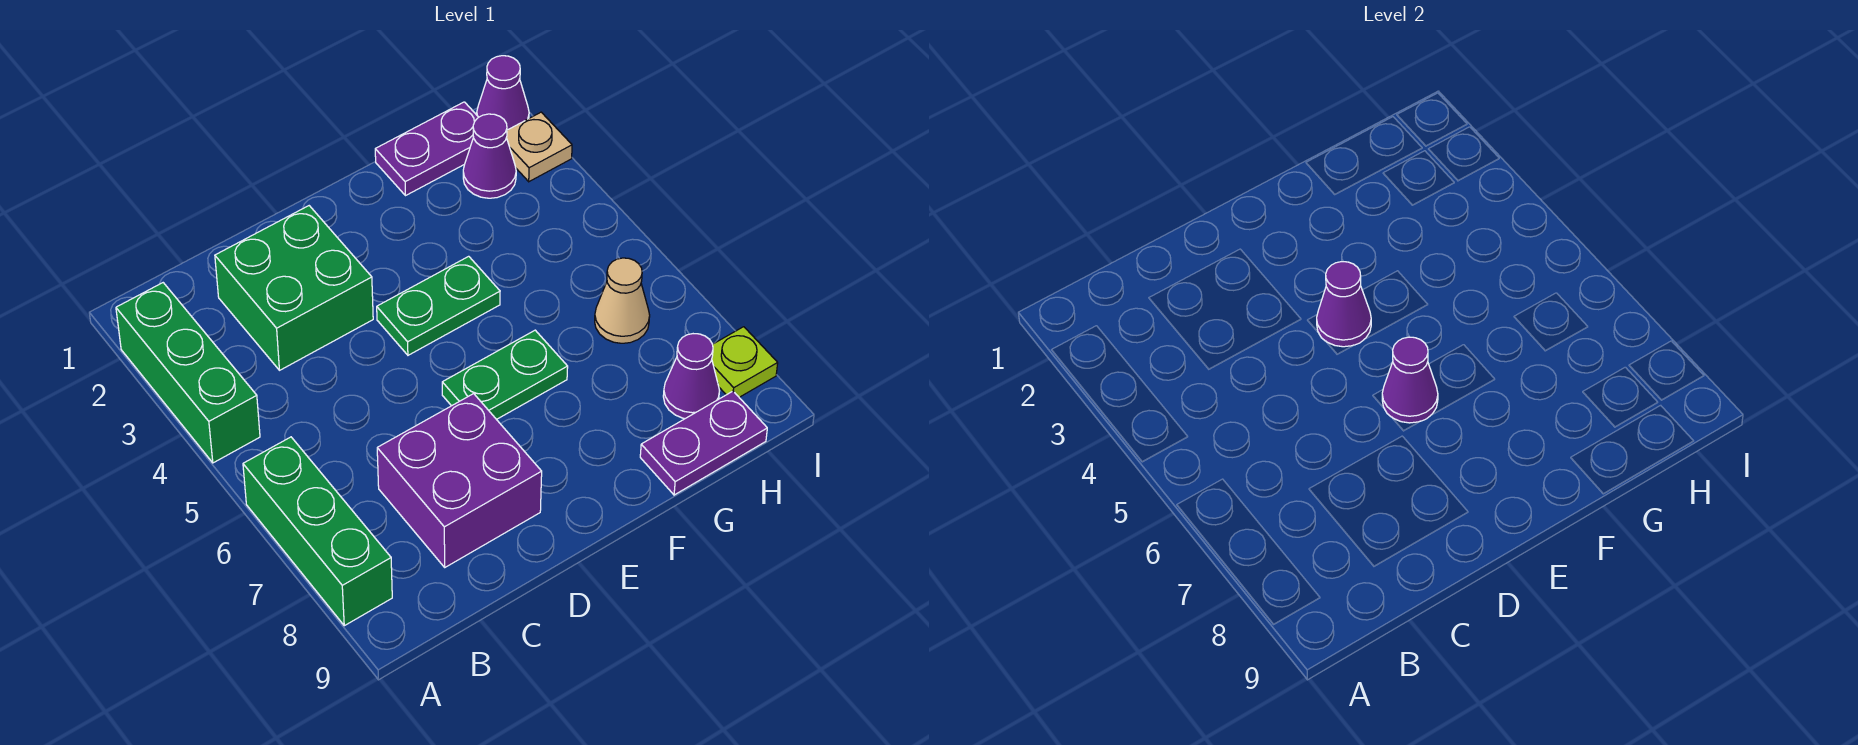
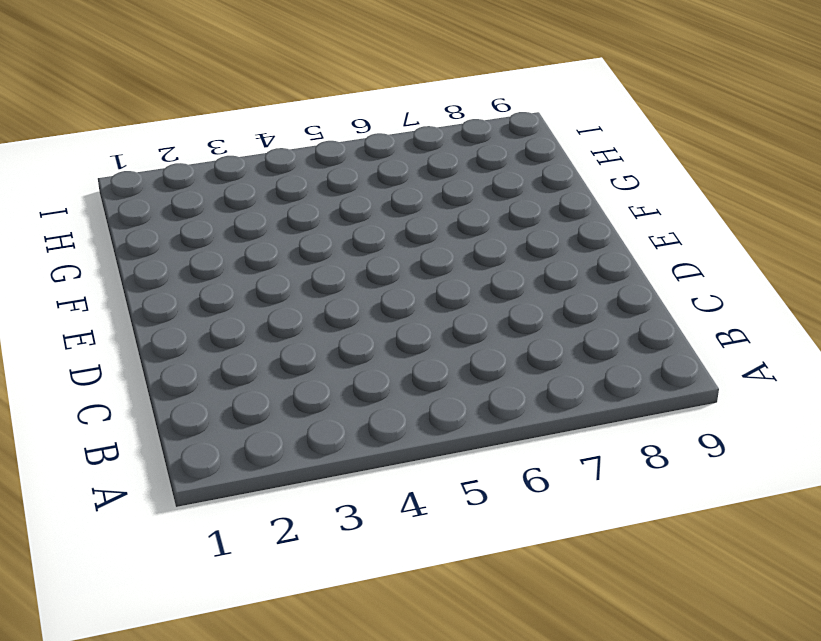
none -> green brick A2:A4 level 1
none -> green brick A6:A8 level 1
none -> green brick C2:D3 level 1

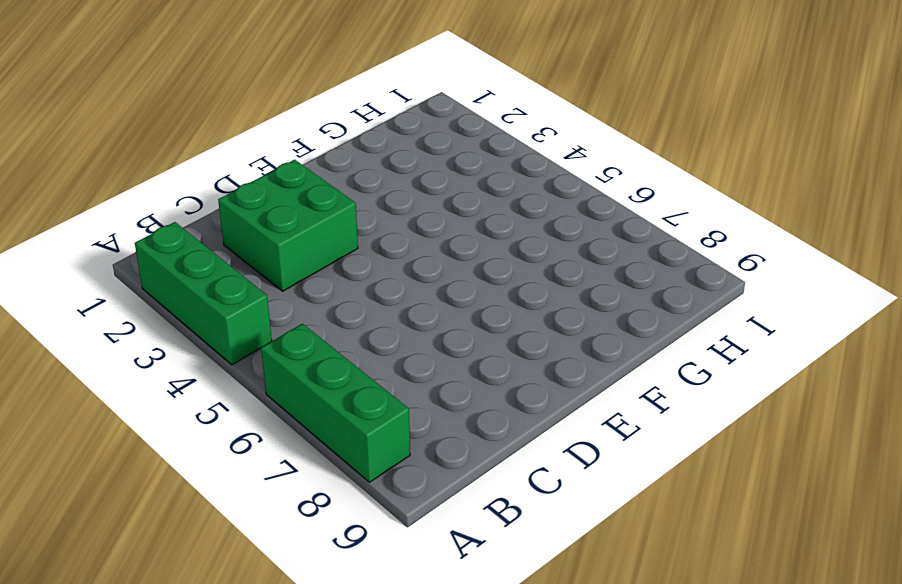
none -> purple brick C7:D8 level 1
none -> green plate E4:F4 level 1
none -> green plate E6:F6 level 1

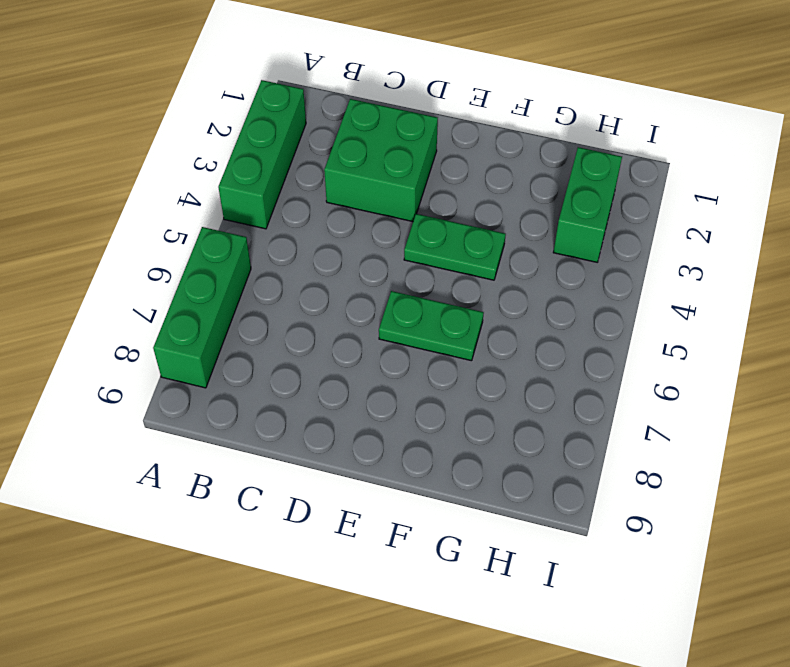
green brick H2:H3 level 1 -> purple cone H2 level 1
none -> purple brick C7:D8 level 1
none -> purple plate G1:H1 level 1
none -> purple plate G9:H9 level 1

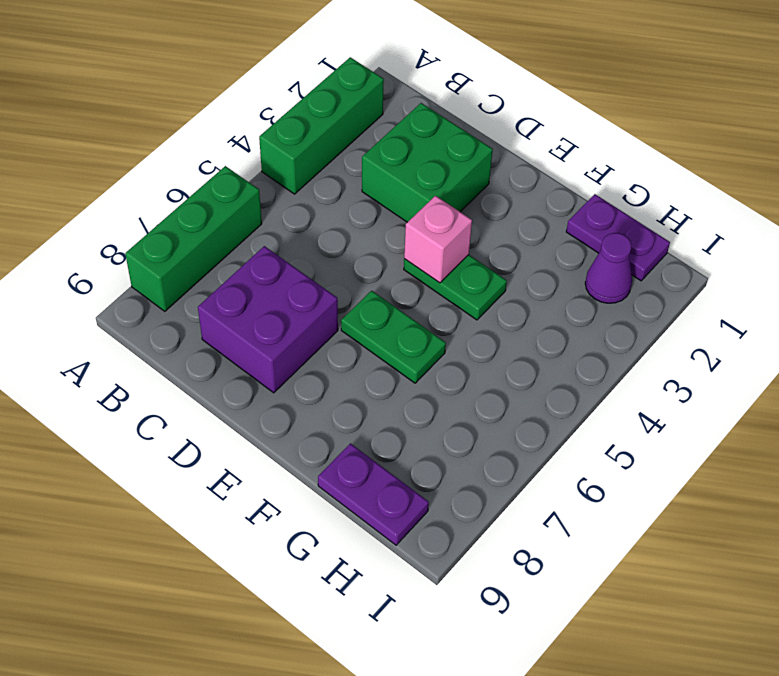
pink brick E4 level 2 -> purple cone E4 level 2
none -> tan cone H6 level 1
none -> purple cone H8 level 1
none -> purple cone I1 level 1

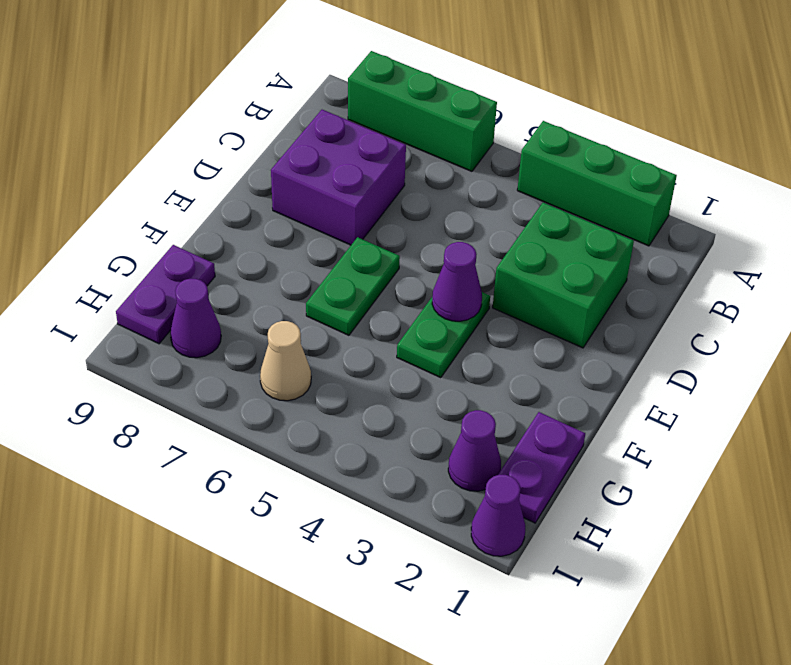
none -> tan plate I2 level 1
none -> lime plate I8 level 1
none -> purple cone E6 level 2

